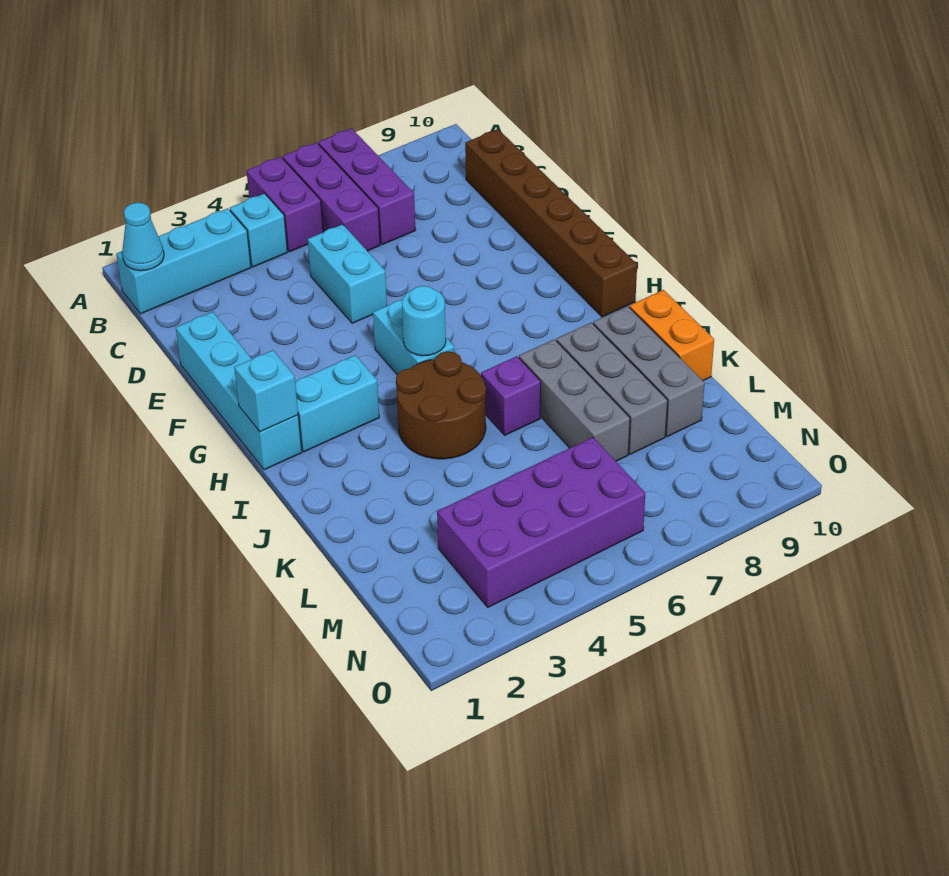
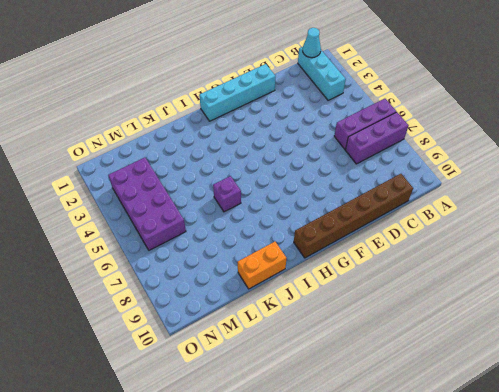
none -> purple brick A5:B5 level 1
none -> cyan brick B4 level 1
none -> cyan brick D5:E5 level 1

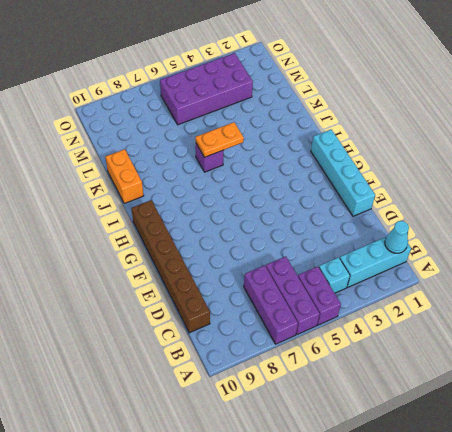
orange plate J5:J6 level 2 -> none
none -> cyan brick D5:E5 level 1
none -> cyan brick G5:H5 level 1
none -> cyan brick H2:H3 level 1

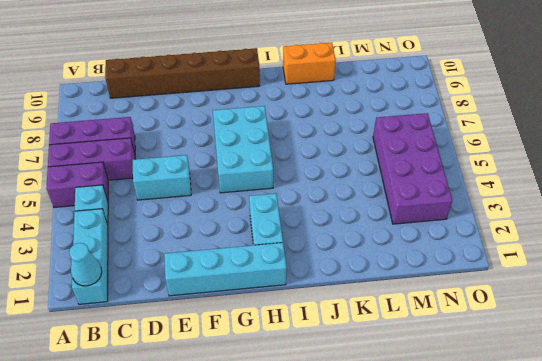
cyan brick G5:H7 level 1 -> cyan brick G5:H5 level 1
none -> brown round brick I4:J5 level 1
none -> purple brick J6 level 1
none -> grey brick J7:L7 level 1

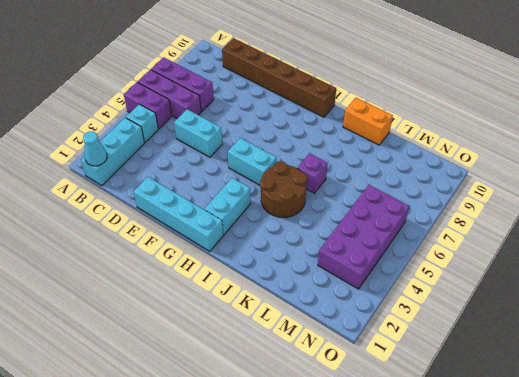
none -> grey brick J7:L7 level 1
none -> grey brick J8:L8 level 1
none -> grey brick J9:L9 level 1

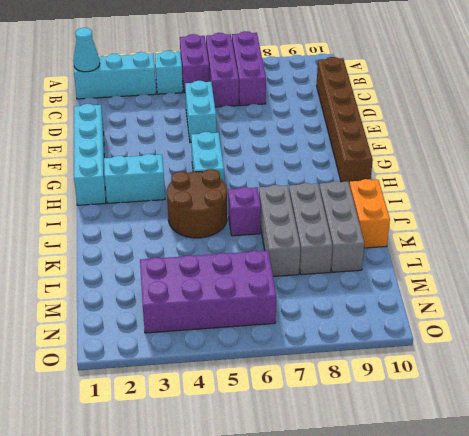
none -> cyan brick H1 level 2
none -> cyan round brick H5 level 2

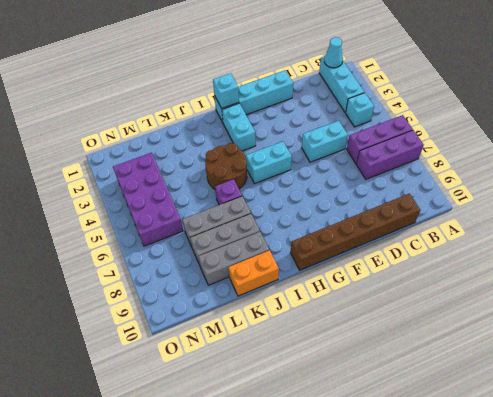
none -> purple brick A5:B5 level 1
none -> cyan round brick H5 level 2

